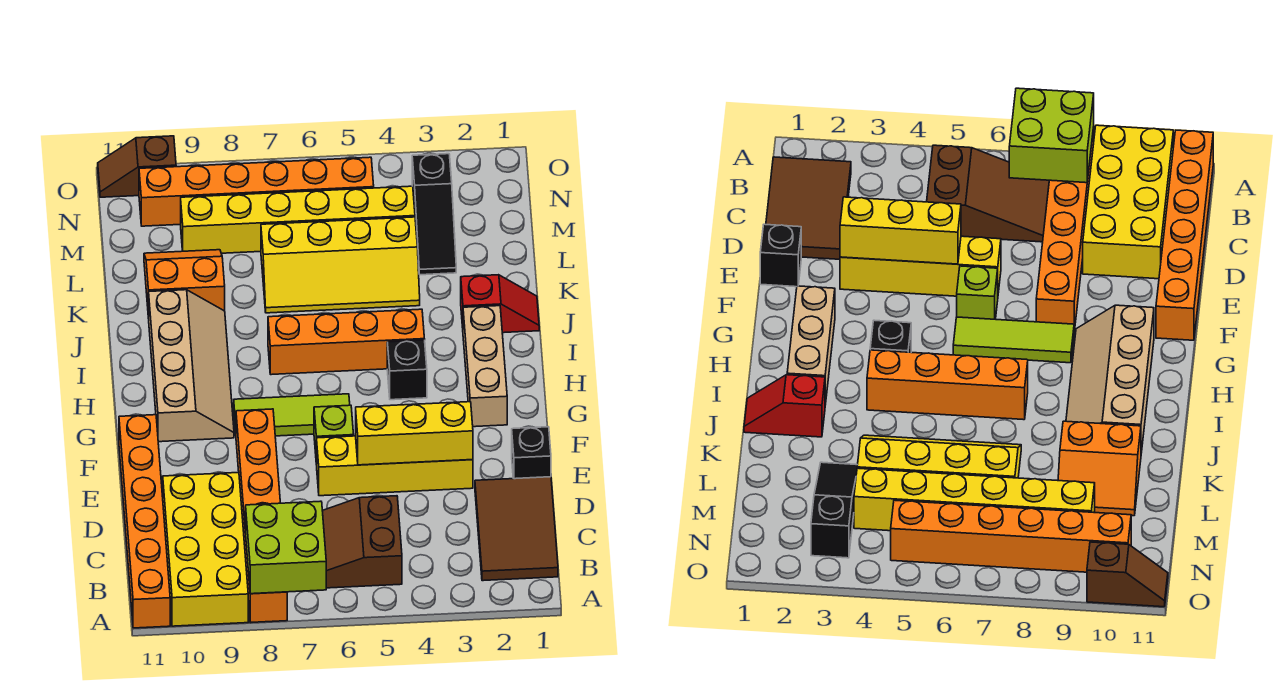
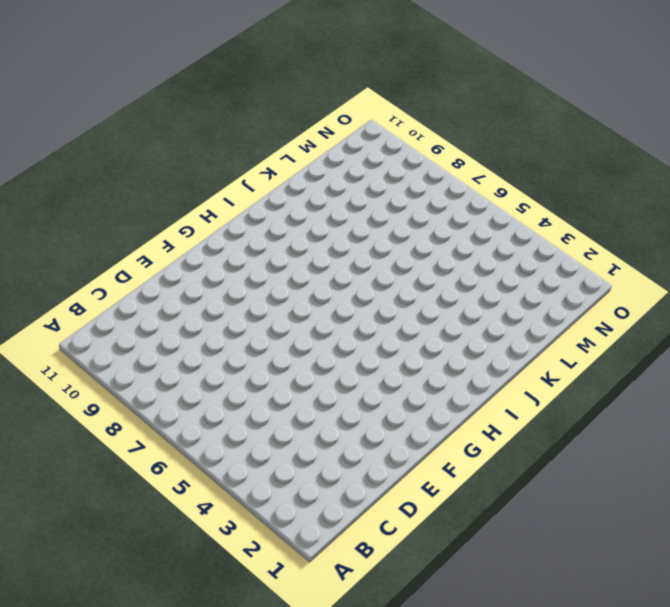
none -> orange brick A8:F8 level 1
none -> yellow brick A9:D10 level 1
none -> orange brick A11:F11 level 1

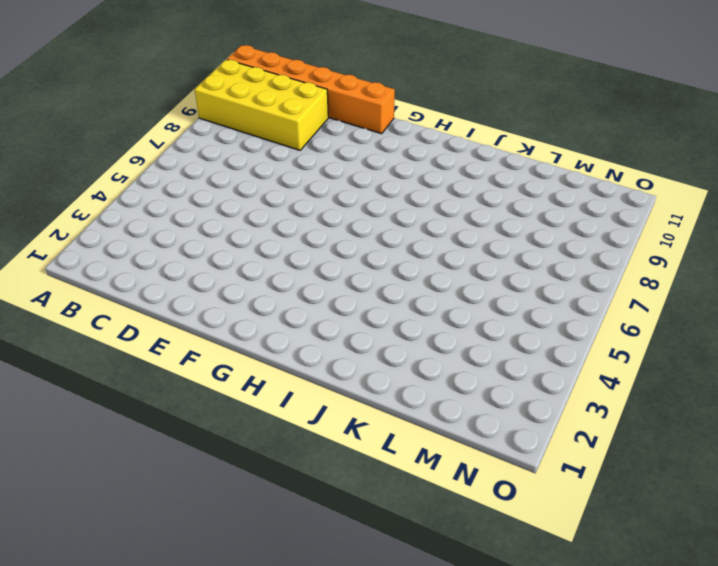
none -> orange brick A8:F8 level 1
none -> brown tile B1:D2 level 1
none -> brown slope B5:C7 level 1 top 5

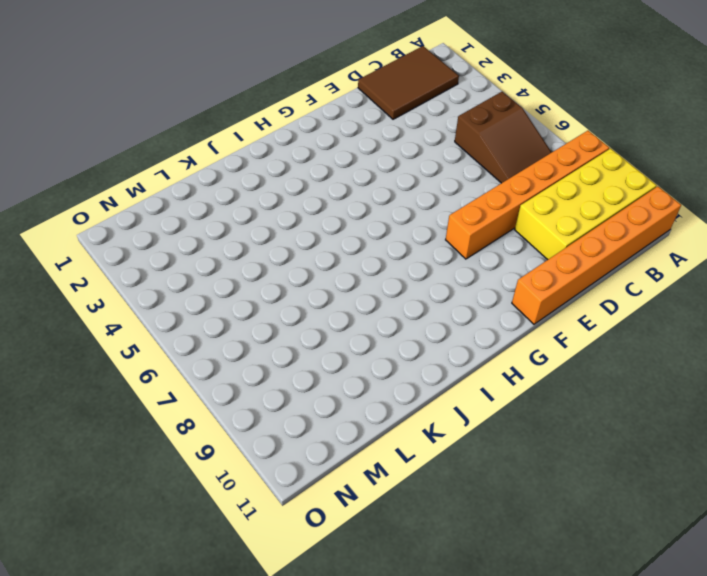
none -> black brick E1 level 1
none -> yellow brick E3:E6 level 1
none -> lime brick F6 level 1

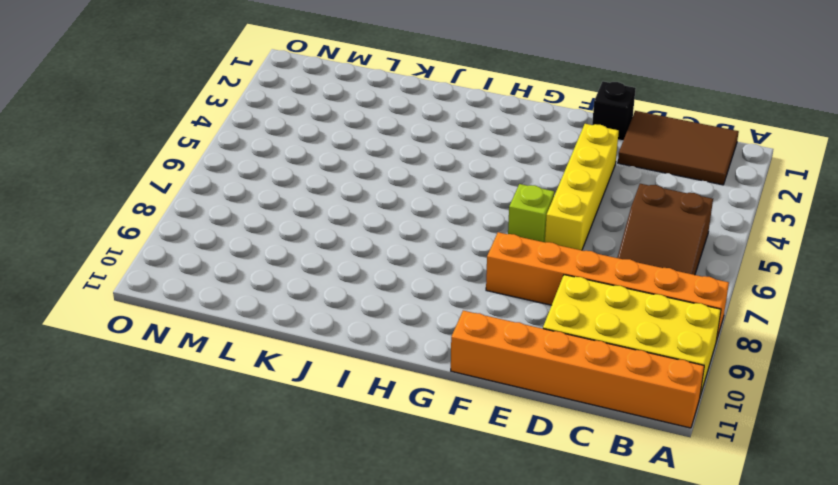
none -> tan brick G2:I2 level 1
none -> lime tile G6:G8 level 1
none -> tan slope G9:J10 level 1 top 10

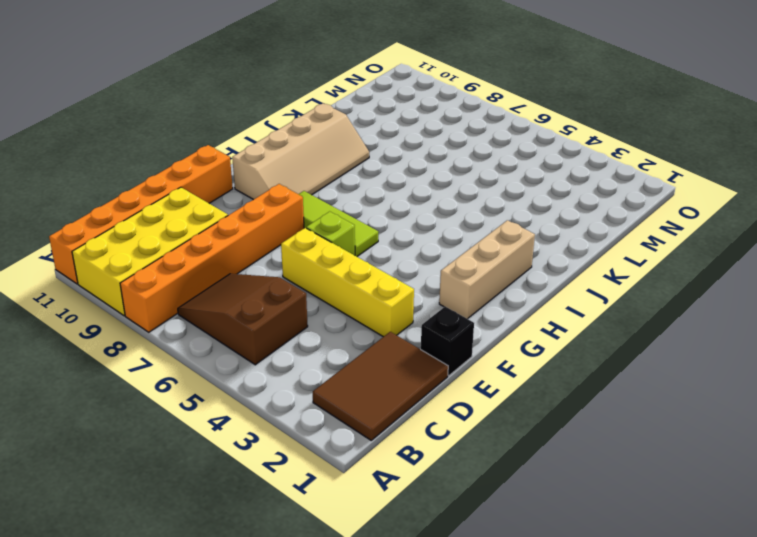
none -> black brick H4 level 1
none -> orange brick I4:I7 level 1
none -> red slope J1:J2 level 1 top 2

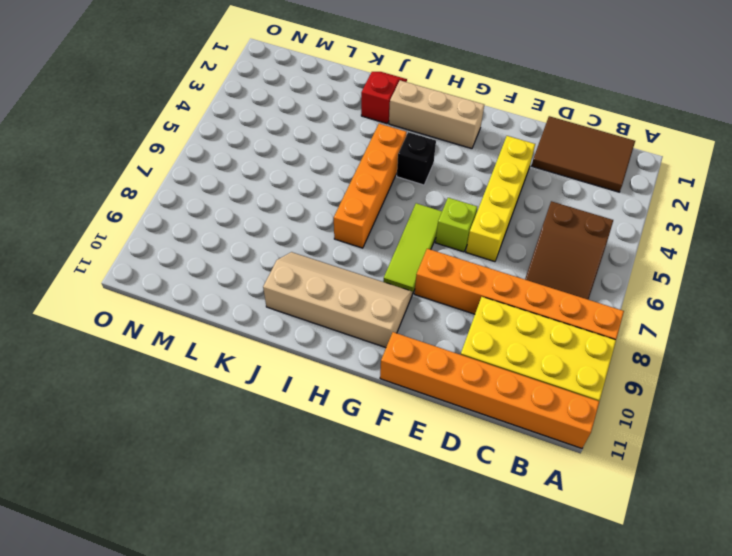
none -> black brick E1 level 1
none -> yellow slope K4:L7 level 1 top L
none -> orange slope K9:L10 level 1 top K

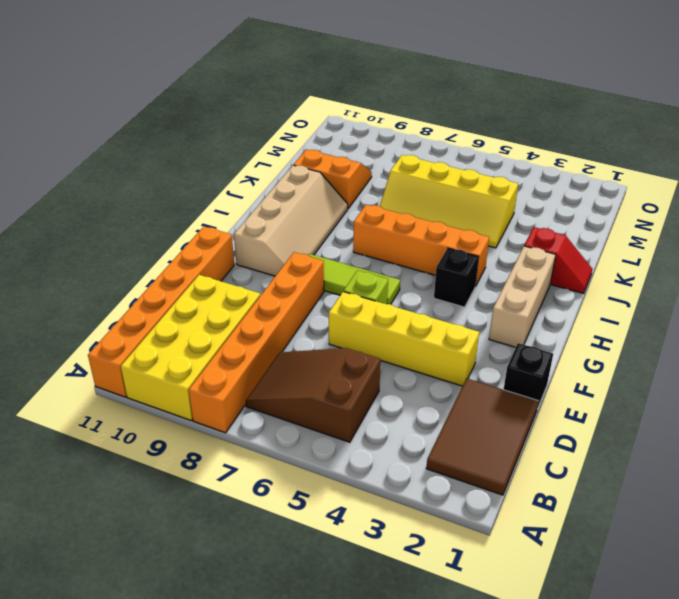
none -> black slope L3:N3 level 1 top N
none -> yellow brick M4:M9 level 1
none -> orange brick N5:N10 level 1

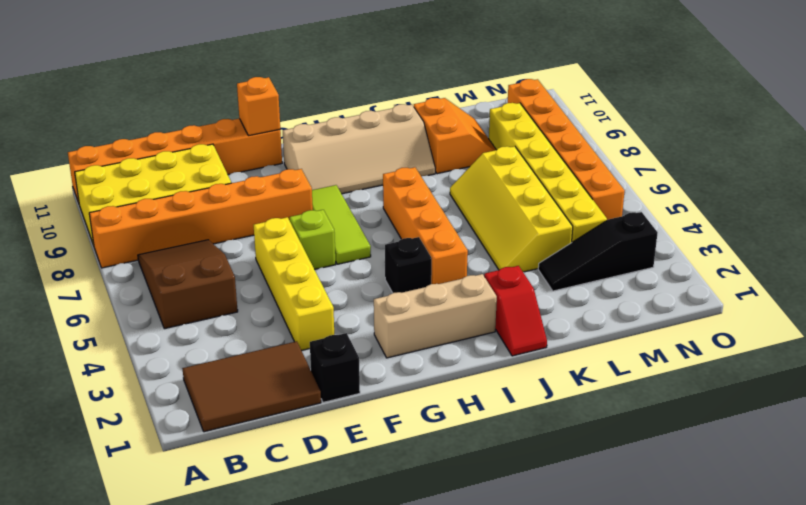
orange brick F11 level 2 -> none
none -> brown slope O10:O11 level 1 top 10
none -> lime brick A7:B8 level 2
none -> yellow brick E3:E5 level 2

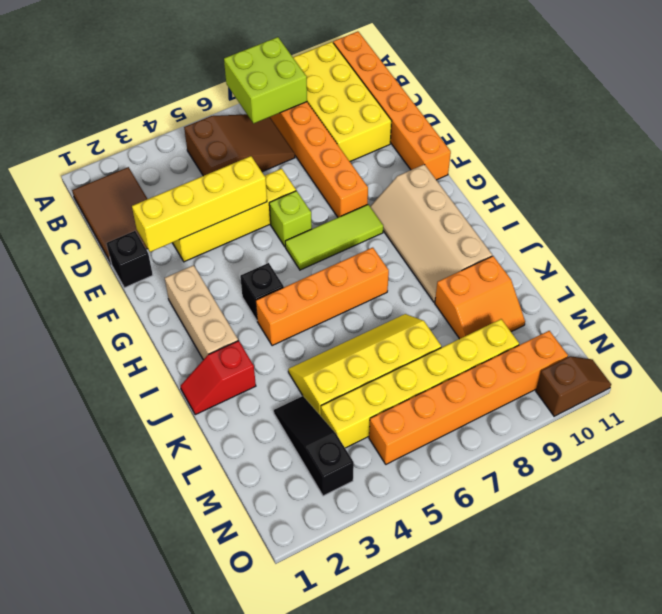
yellow brick E2:E5 level 2 -> yellow brick E3:E5 level 2

